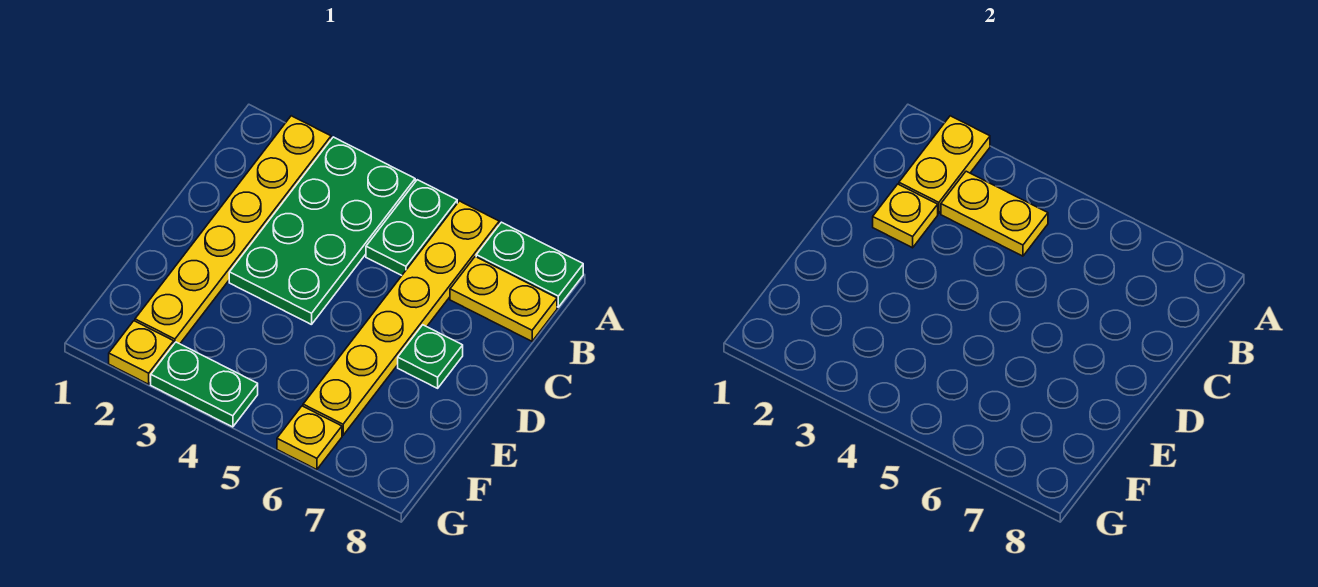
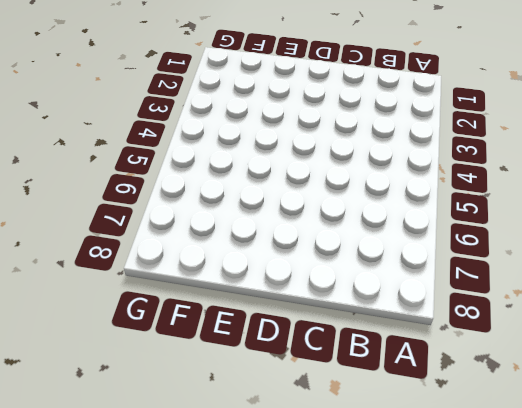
none -> yellow plate A2:F2 level 1
none -> green plate A3:D4 level 1
none -> green plate A5:B5 level 1

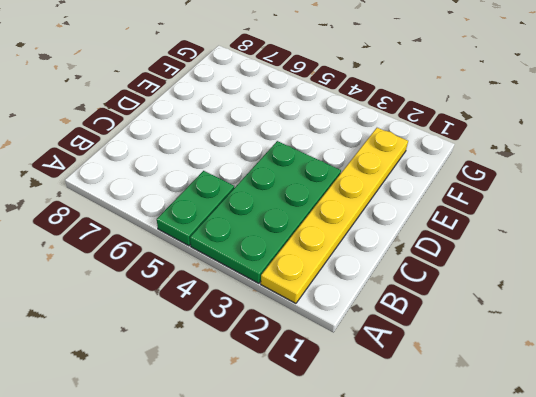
none -> yellow plate A6:F6 level 1
none -> green plate A7:A8 level 1
none -> yellow plate B7:B8 level 1

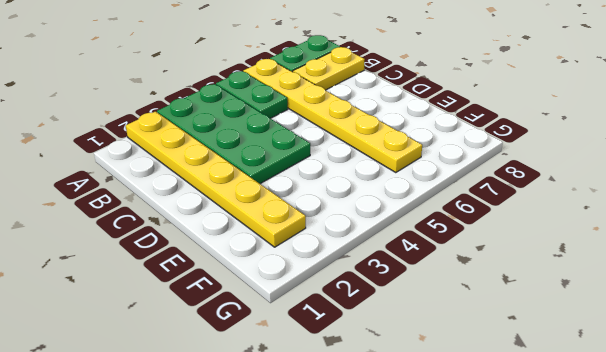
none -> green plate D7 level 1
none -> yellow plate G2 level 1
none -> green plate G3:G4 level 1

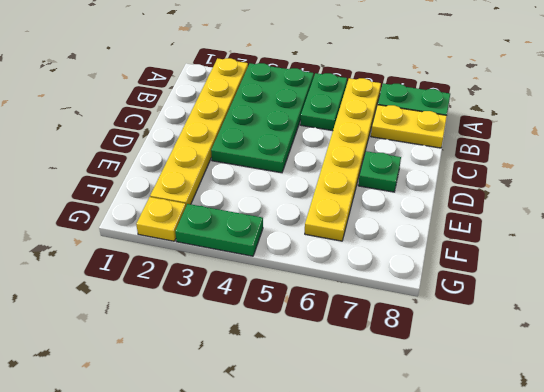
none -> yellow plate G6 level 1
none -> yellow plate A2:B2 level 2
none -> yellow plate B3:B4 level 2

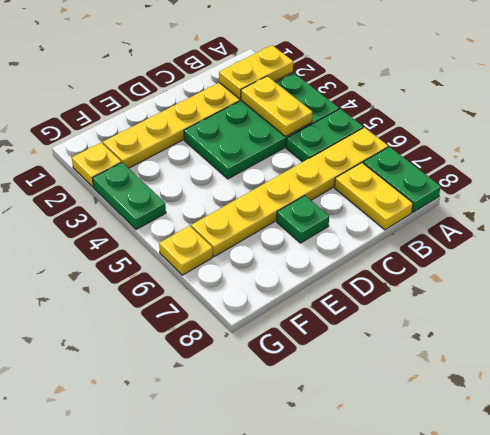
none -> yellow plate C2 level 2

